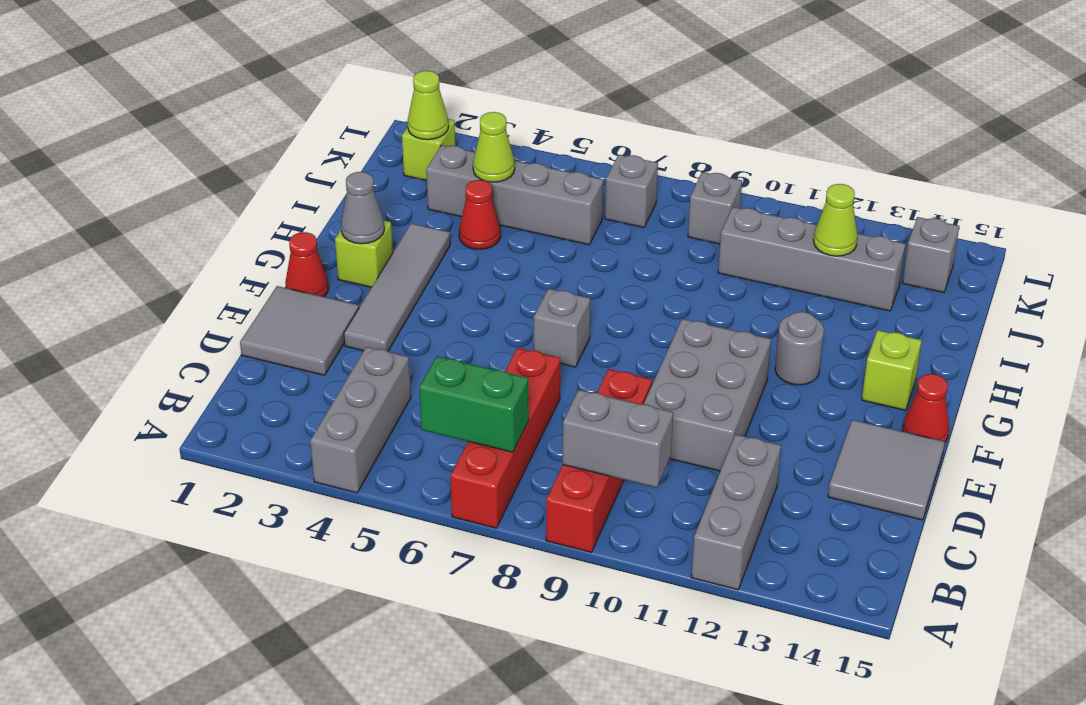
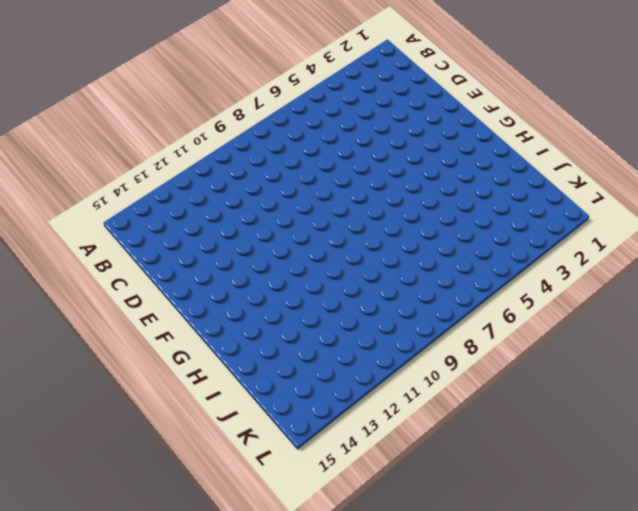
none -> grey brick A4:C4 level 1
none -> red brick A7:D7 level 1
none -> red brick A9:D9 level 1

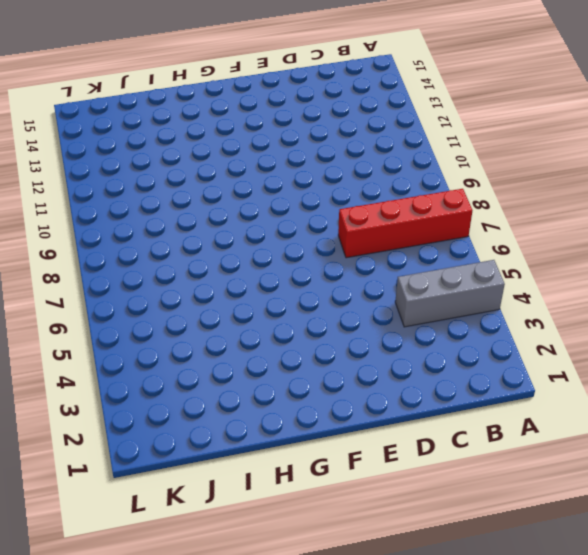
none -> red brick A9:D9 level 1
none -> grey brick A12:C12 level 1
none -> grey tile D1:E2 level 1

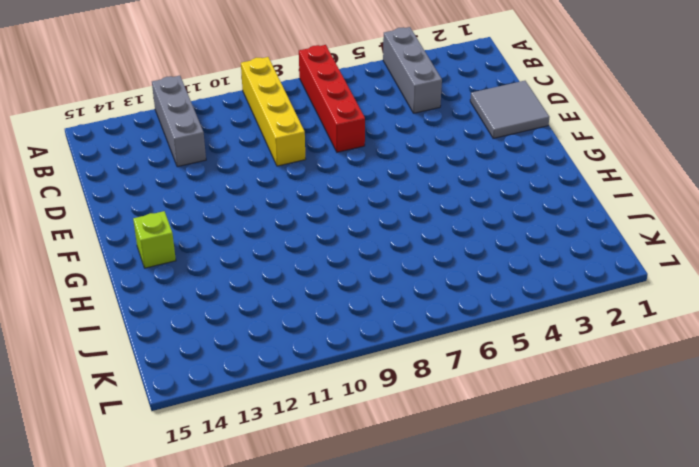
yellow brick A9:D9 level 1 -> red brick A9:D9 level 1
none -> grey brick D10:F11 level 1
none -> grey tile D14:E15 level 1
none -> grey tile E3:H3 level 1

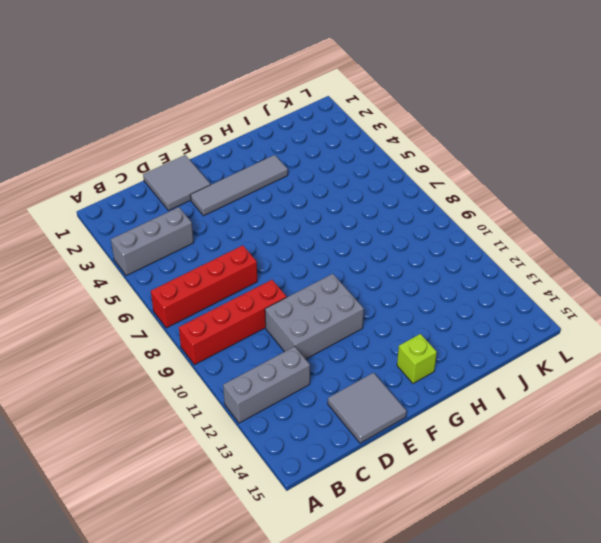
none -> red cone F1 level 1
none -> grey brick F7 level 1
none -> red cone F15 level 1

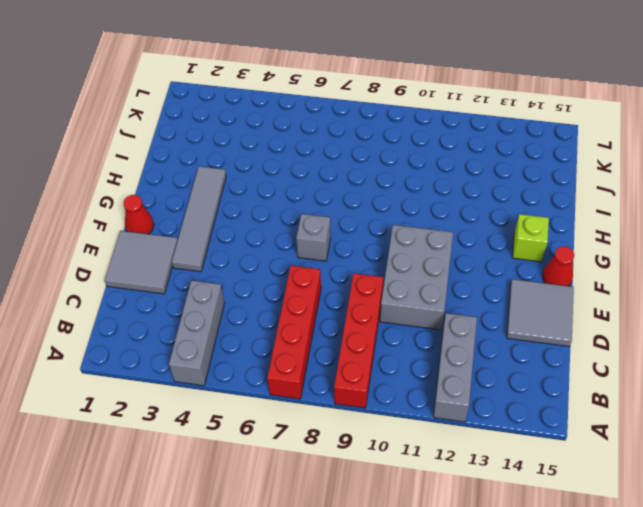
none -> lime brick G2 level 1
none -> grey round brick G12 level 1
none -> red cone I4 level 1

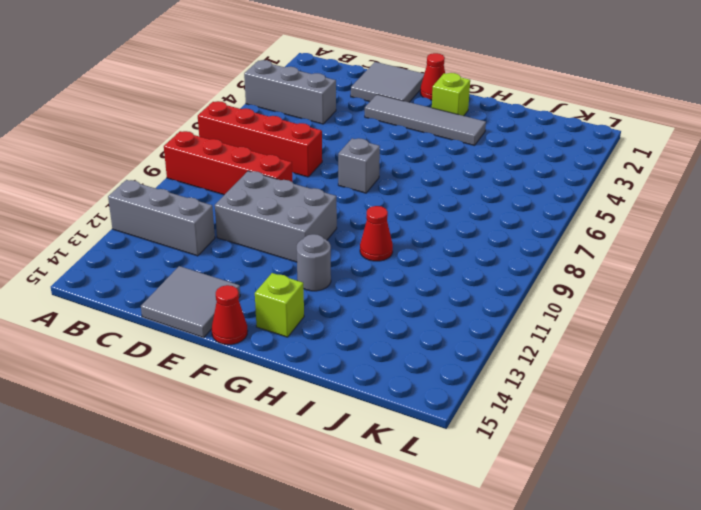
red cone H10 level 1 -> red cone I4 level 1
none -> grey brick J3:J6 level 1
none -> grey brick J10:J13 level 1
none -> lime brick K2 level 1

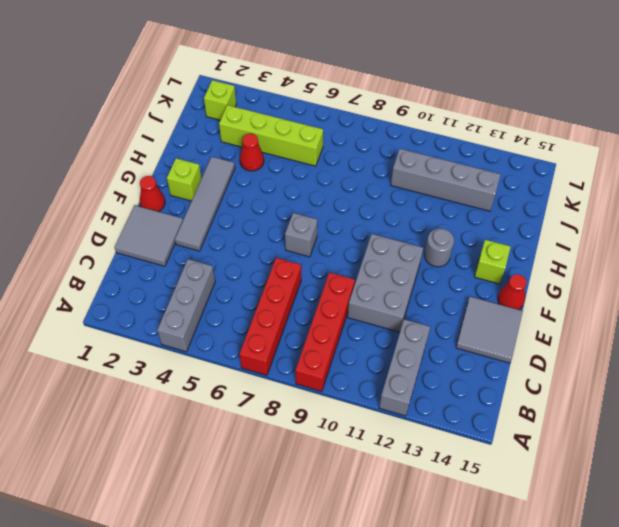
lime brick J3:J6 level 1 -> grey brick J3:J6 level 1
none -> grey brick K7 level 1
none -> grey brick K9 level 1
none -> grey brick K14 level 1

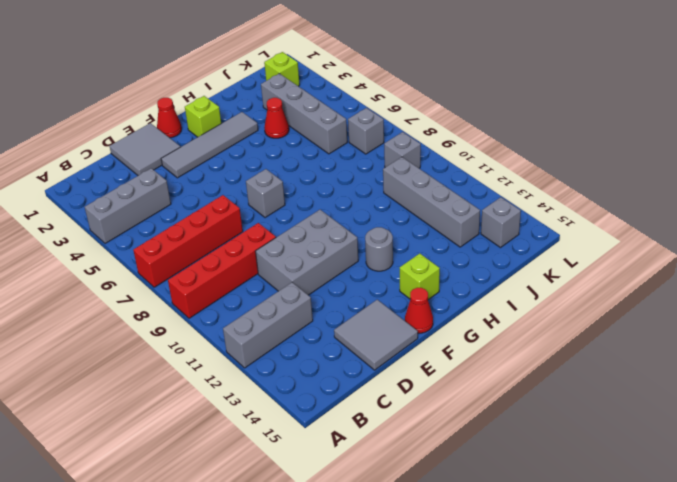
none -> green brick B6:B7 level 2
none -> grey brick B9:B10 level 2
none -> grey cone G2 level 2

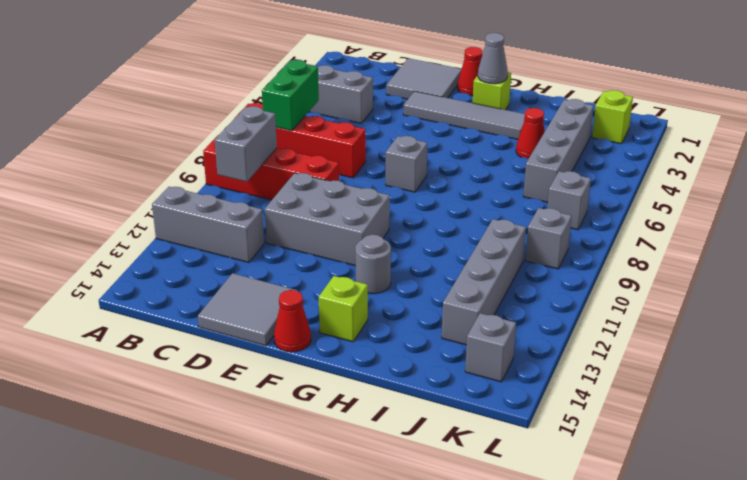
none -> lime cone J4 level 2
none -> lime cone J12 level 2
none -> lime cone K2 level 2

